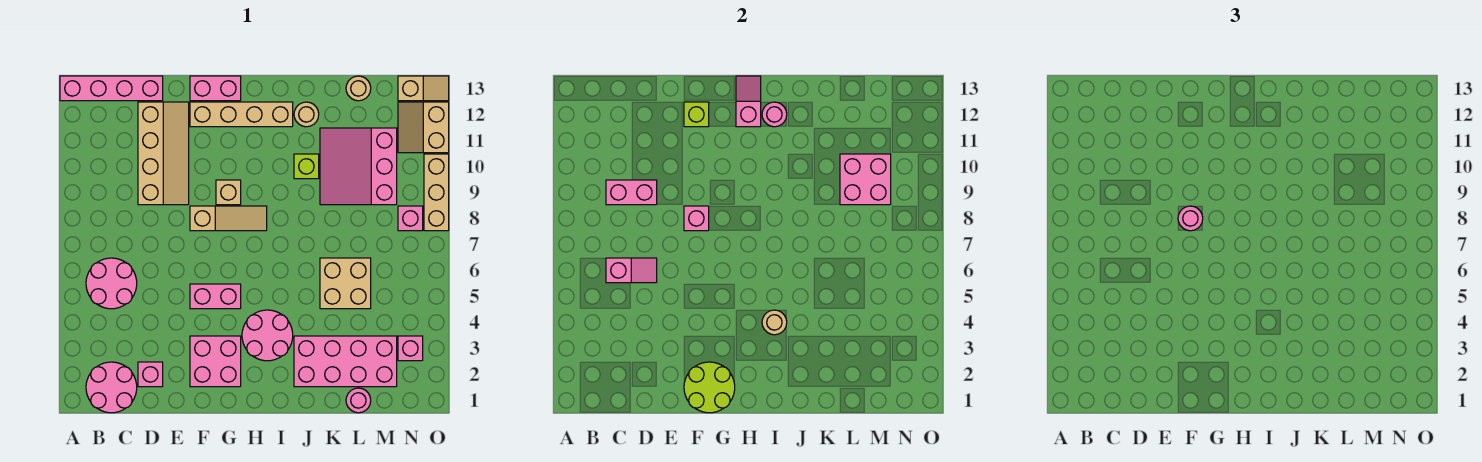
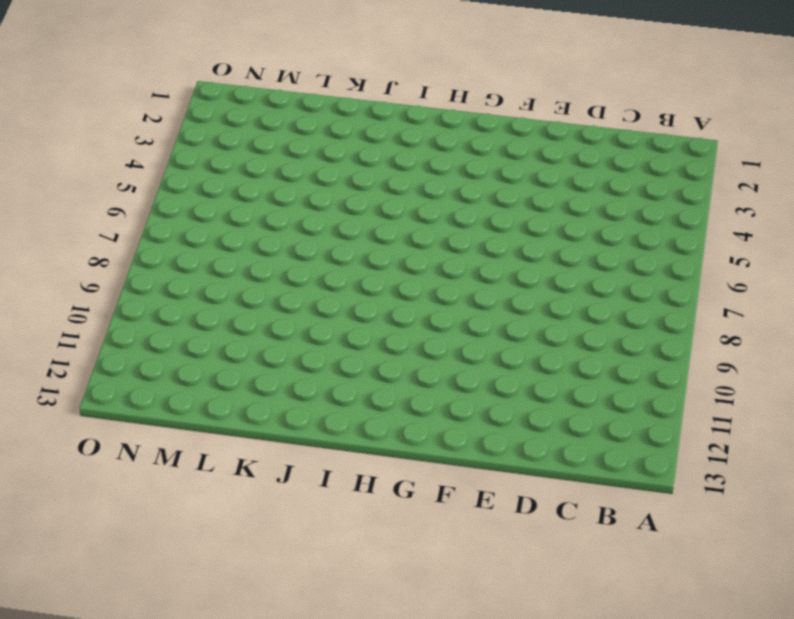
none -> pink brick A13:D13 level 1
none -> pink round brick B1:C2 level 1
none -> pink round brick B5:C6 level 1
none -> pink brick D2 level 1

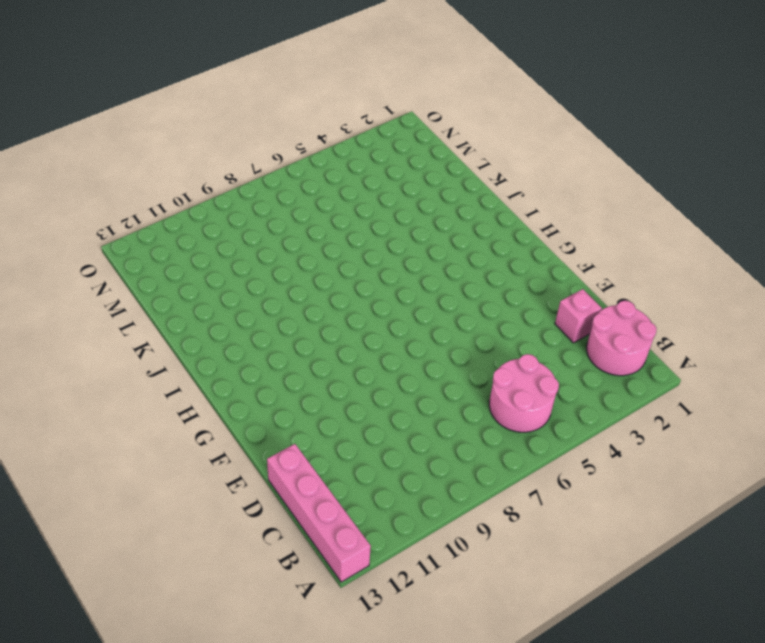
none -> tan slope D9:E12 level 1 top D
none -> pink brick F2:G3 level 1
none -> pink brick F5:G5 level 1
none -> tan slope F8:H8 level 1 top F

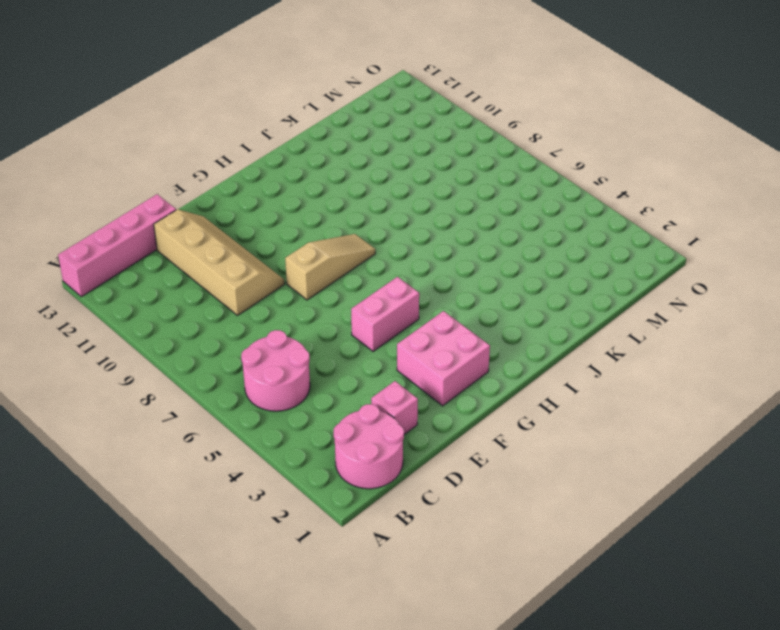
none -> tan brick F12:I12 level 1
none -> pink brick F13:G13 level 1
none -> tan brick G9 level 1
none -> pink round brick H3:I4 level 1

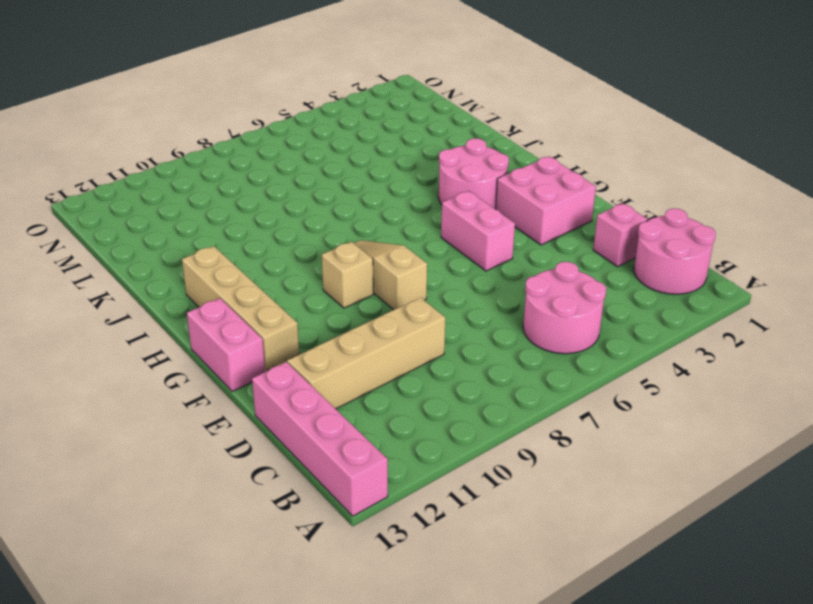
none -> pink brick J2:M3 level 1
none -> lime brick J10 level 1
none -> tan round brick J12 level 1
none -> tan brick K5:L6 level 1

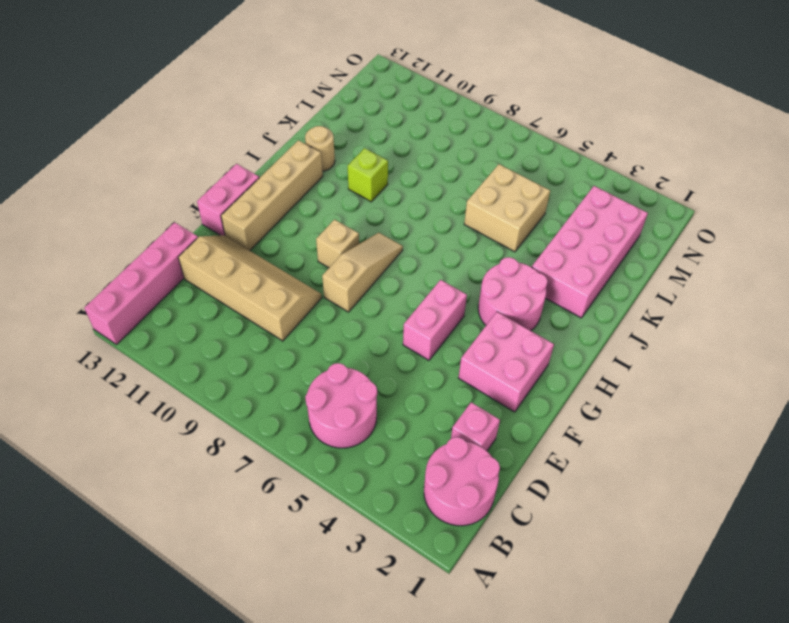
none -> pink slope K9:M11 level 1 top M
none -> pink round brick L1 level 1
none -> tan round brick L13 level 1
none -> pink brick N3 level 1

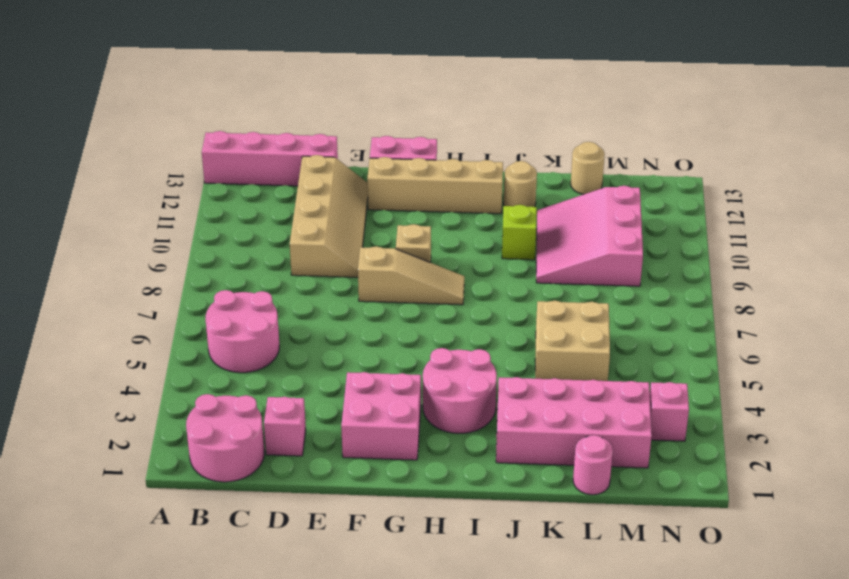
none -> pink brick F5:G5 level 1
none -> pink brick N8 level 1
none -> tan slope N11:O12 level 1 top O
none -> tan slope N13:O13 level 1 top N

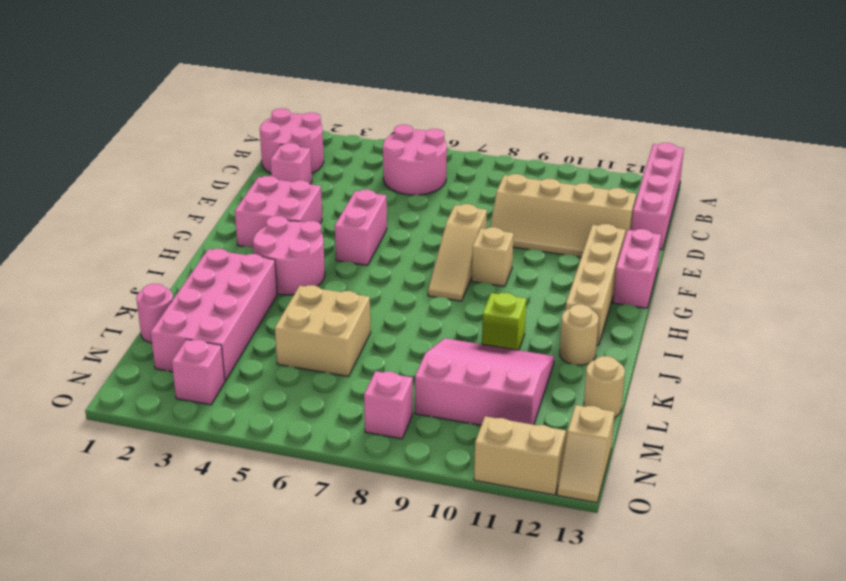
none -> tan brick O8:O10 level 1
none -> pink slope C6:D6 level 2 top C
none -> pink brick C9:D9 level 2
none -> lime round brick F1:G2 level 2

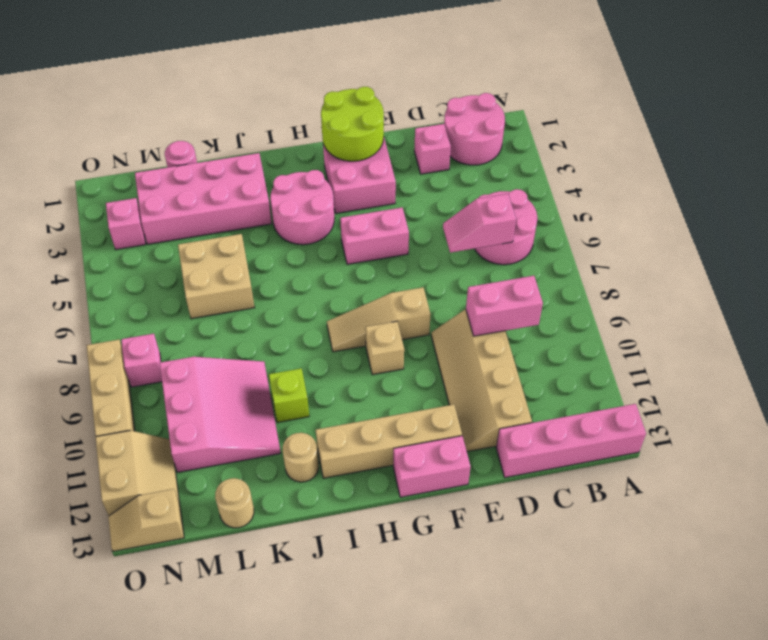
none -> pink brick F8 level 2
none -> lime brick F12 level 2
none -> pink slope H12:H13 level 2 top 12
none -> tan round brick I4 level 2

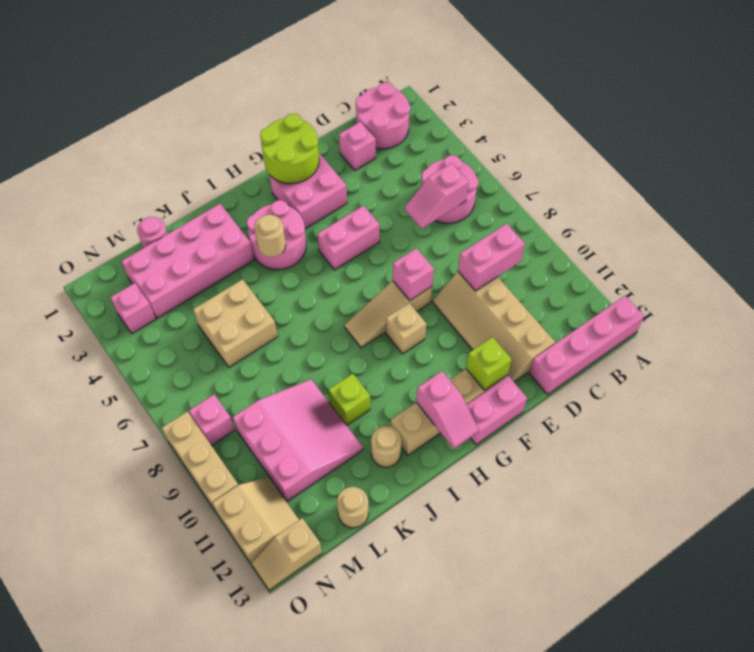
none -> pink round brick I12 level 2
none -> pink brick L9:M10 level 2
none -> pink round brick F8 level 3

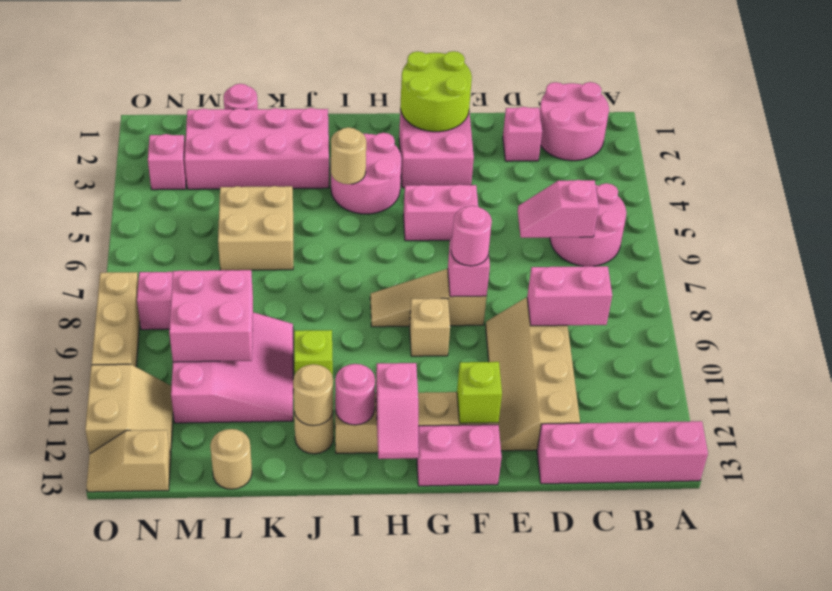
tan round brick J12 level 2 -> none

